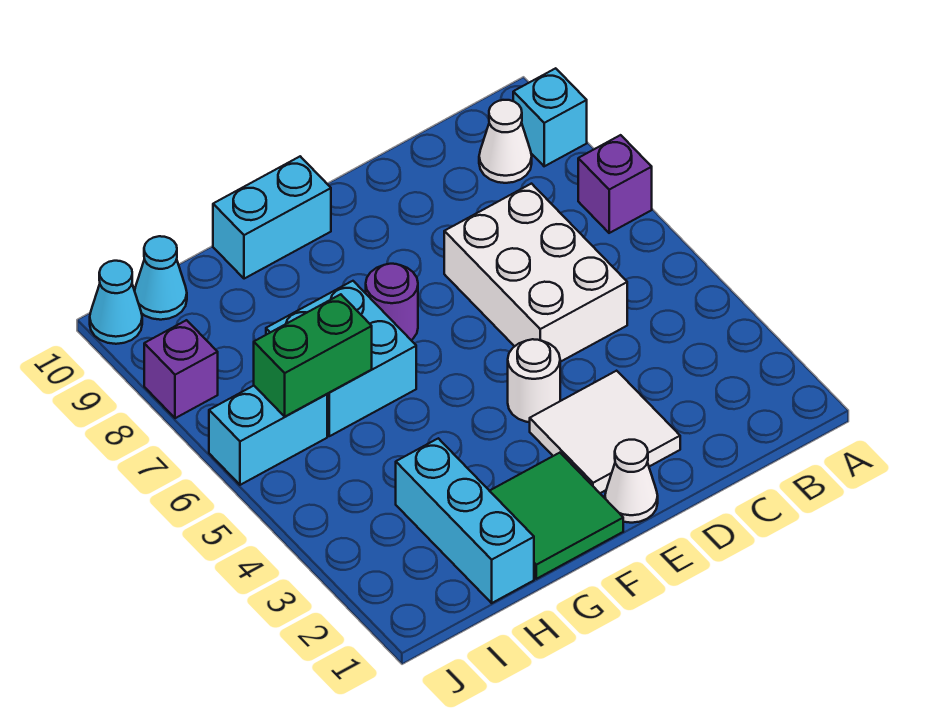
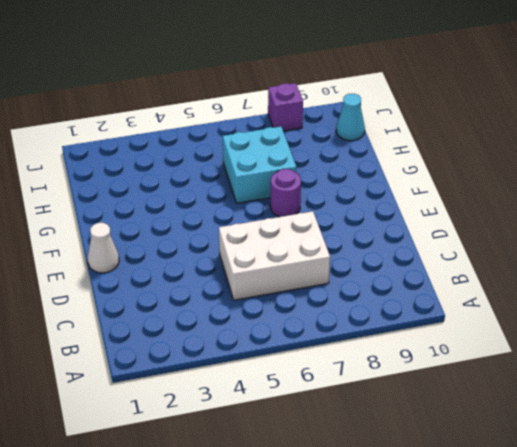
none -> purple brick A7 level 1
none -> cyan brick A9 level 1
none -> white cone B9 level 1

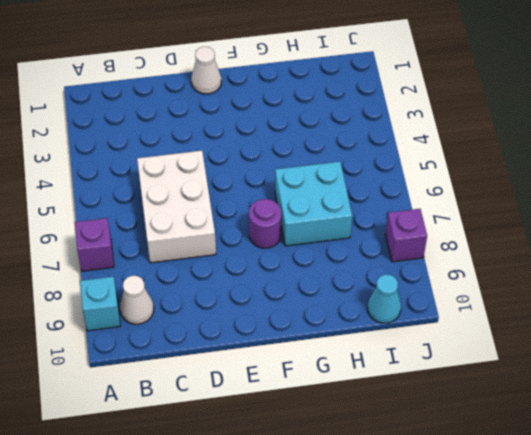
none -> white tile D2:E3 level 1
none -> white round brick E4 level 1
none -> green tile F1:G2 level 1

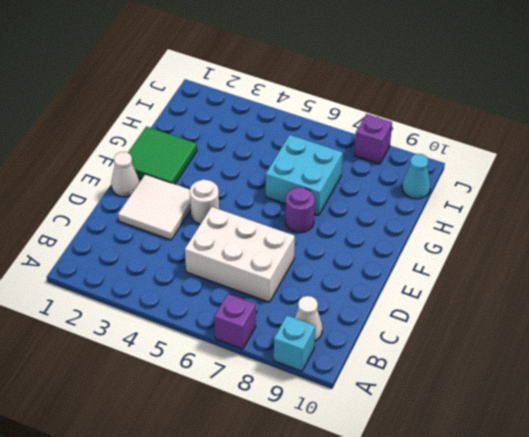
none -> cyan brick F10:G10 level 1
none -> cyan brick H1:H3 level 1
none -> cyan brick I6:J6 level 1

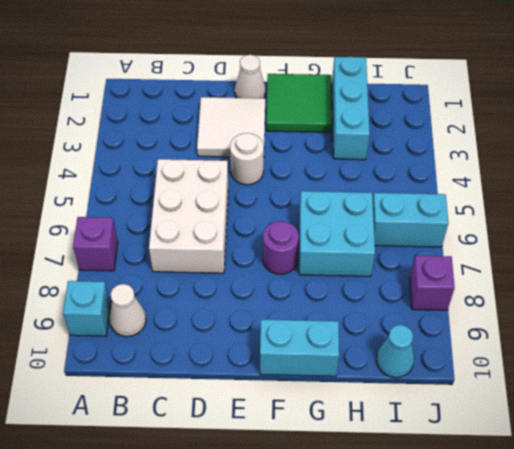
none -> cyan cone J10 level 1
none -> green brick H6:I6 level 2

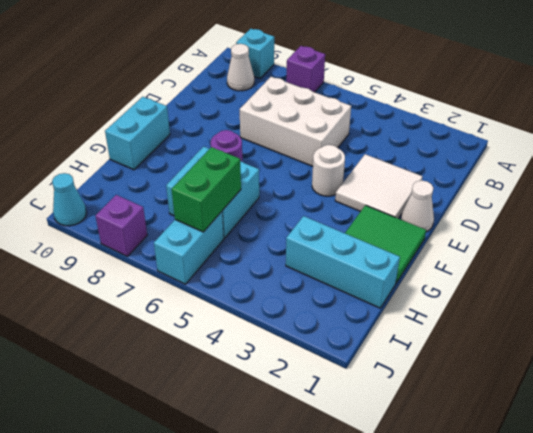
none -> cyan cone I10 level 1

